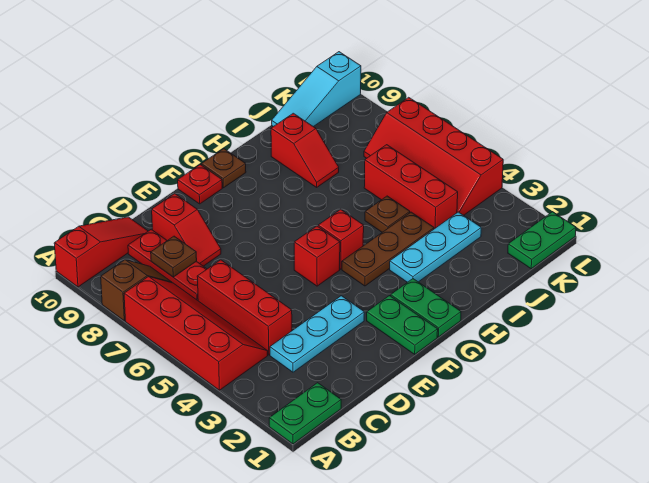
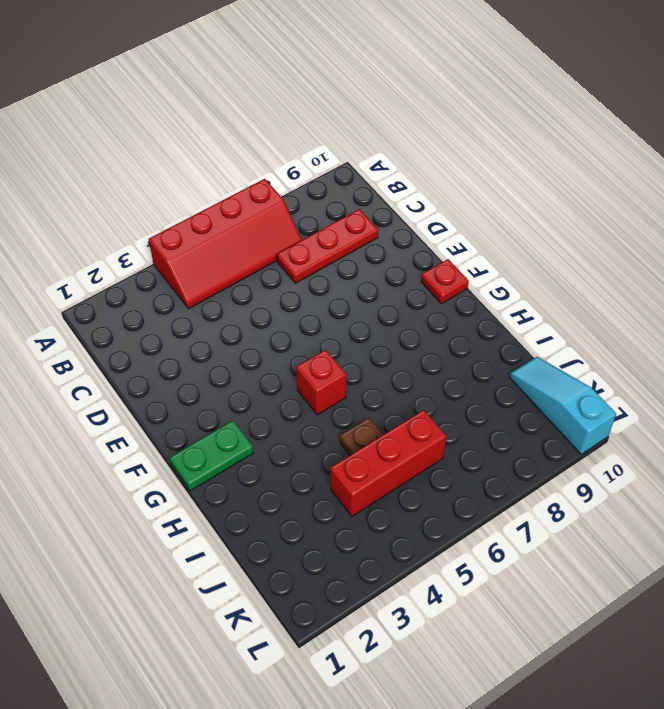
none -> green plate A1:B1 level 1
none -> brown slope A8:B8 level 1 top A
none -> red slope A10:C10 level 1 top A

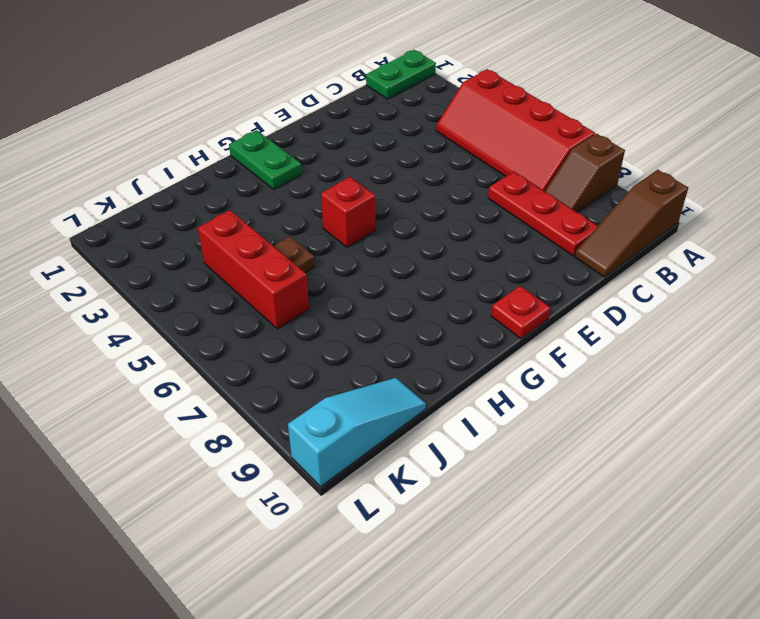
brown slope A10:C10 level 1 top A -> red slope A10:C10 level 1 top A
none -> cyan plate C3:E3 level 1
none -> red brick C4:C6 level 1
none -> red slope D8:D9 level 1 top 9

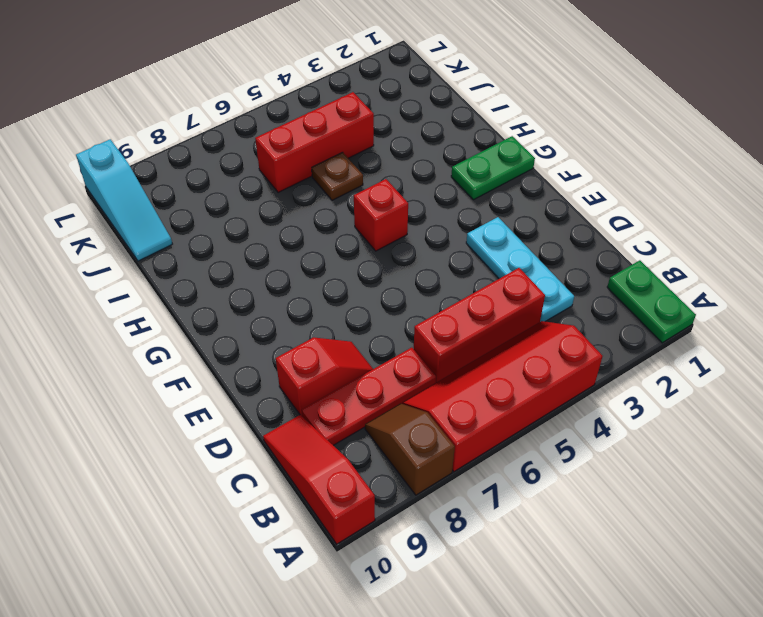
none -> green plate F1:F2 level 1
none -> red brick F5 level 1
none -> red plate F10 level 1

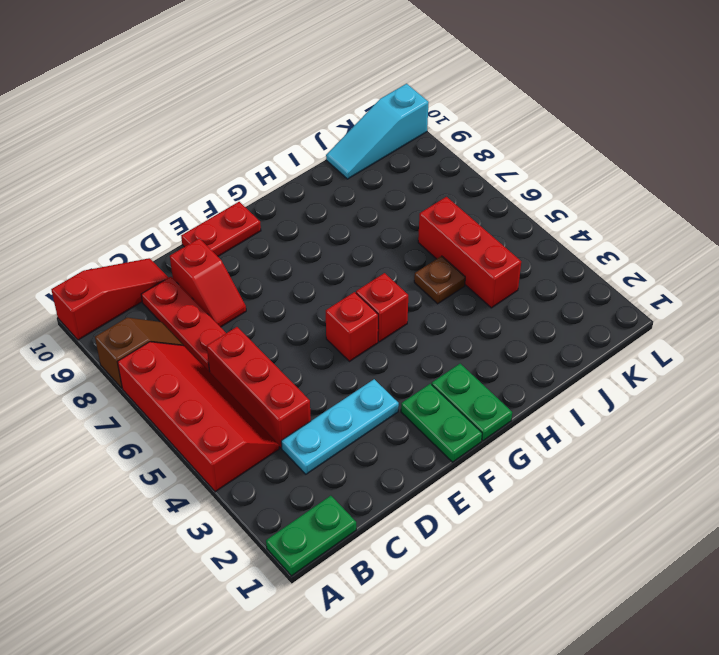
red plate E10:F10 level 1 -> red plate F10 level 1
none -> brown plate G4:I4 level 1
none -> brown plate G10 level 1
none -> cyan plate H3:J3 level 1

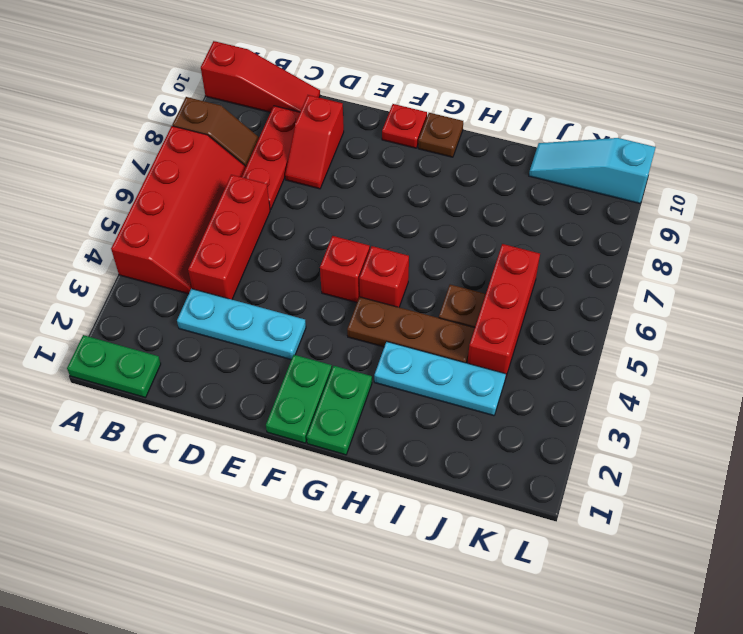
none -> red slope I8:I9 level 1 top 9
none -> green plate K1:L1 level 1
none -> red slope K4:L7 level 1 top L

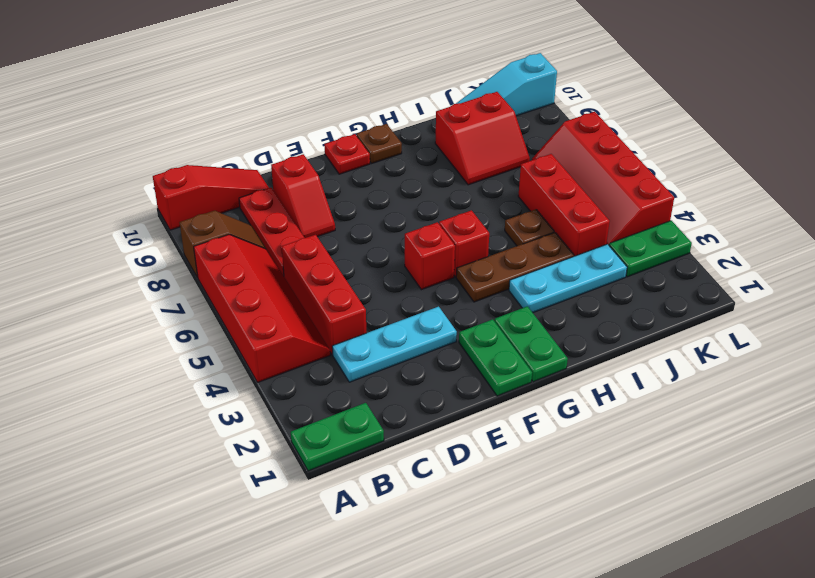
red slope I8:J9 level 1 top 9 -> red slope I8:I9 level 1 top 9
green plate K3:L3 level 1 -> green plate K1:L1 level 1
none -> brown plate C8 level 2

